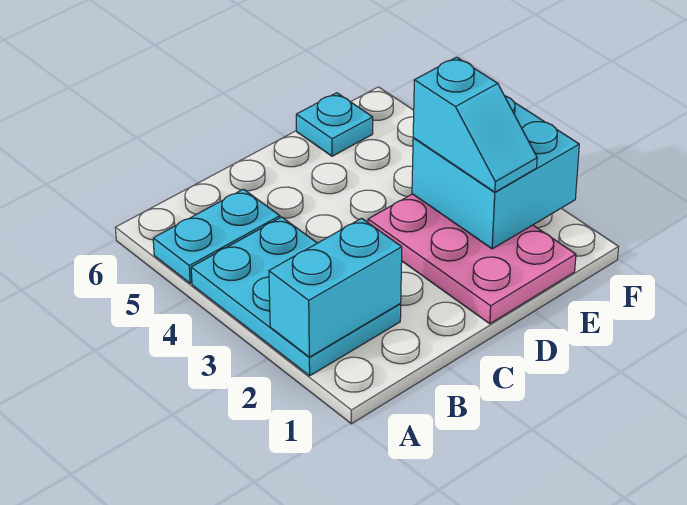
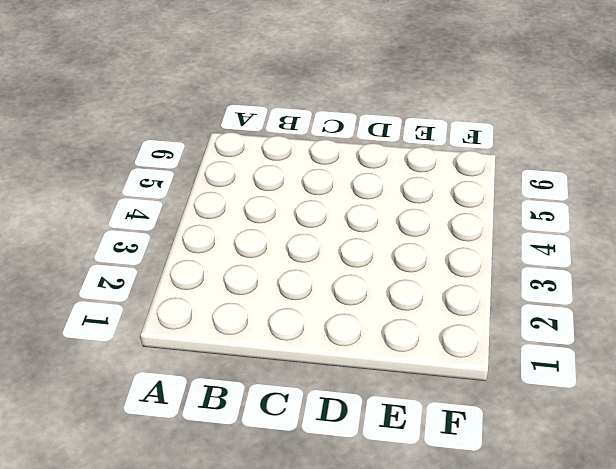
none -> cyan plate A2:B4 level 1
none -> cyan plate A5:B5 level 1

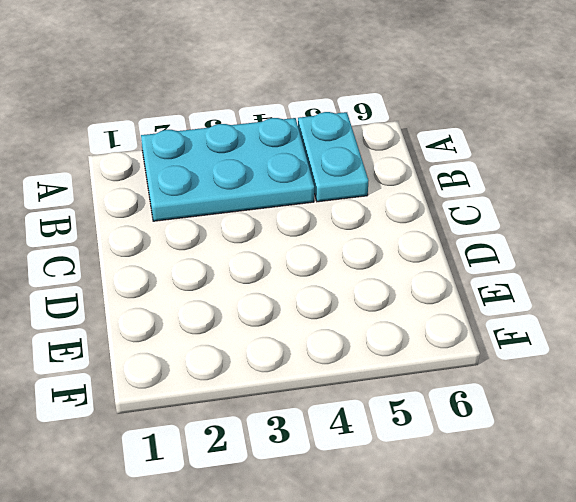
none -> pink plate D1:E3 level 1
none -> cyan plate E6 level 1

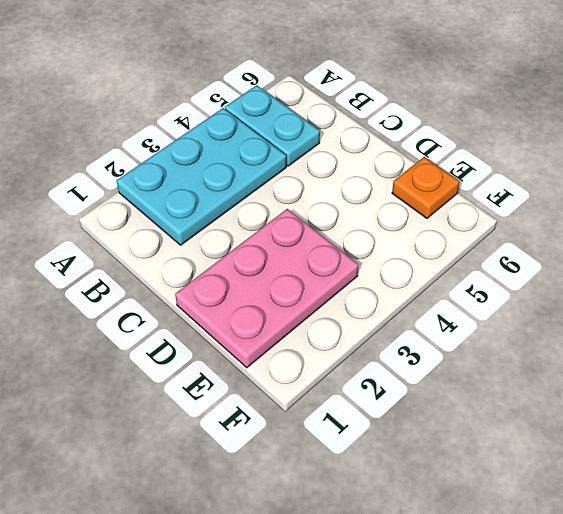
orange plate E6 level 1 -> cyan plate E6 level 1
none -> cyan brick A2:B2 level 2
none -> cyan brick E2:F3 level 2

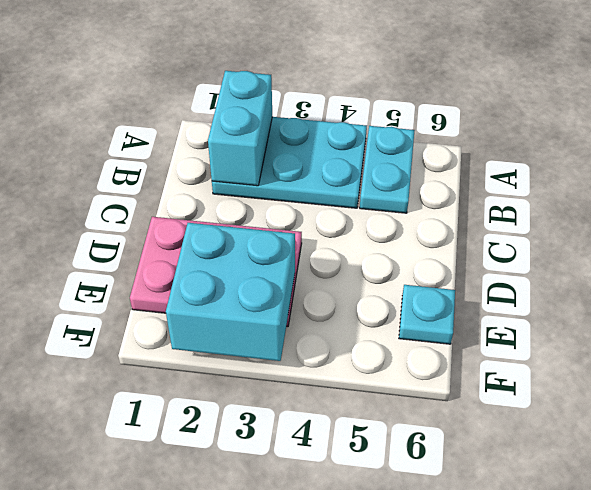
none -> cyan slope E2:E3 level 3 top 3

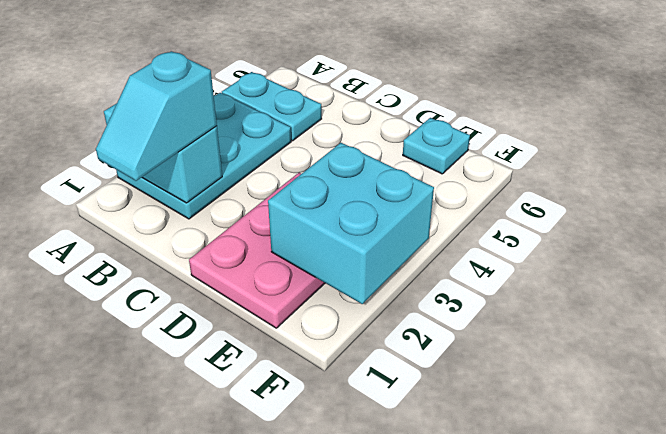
cyan slope B1:B2 level 3 top 2 -> cyan slope E2:E3 level 3 top 3

